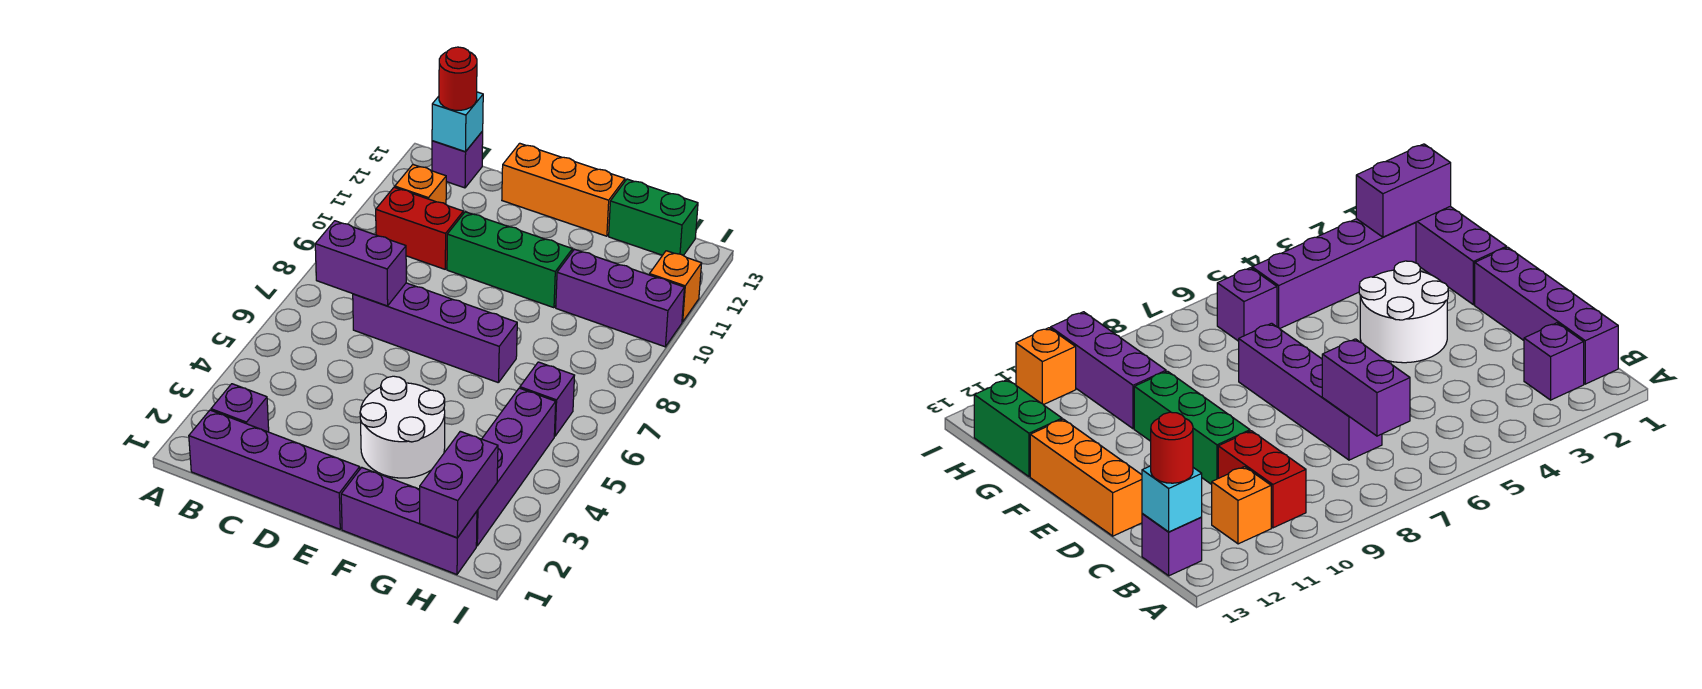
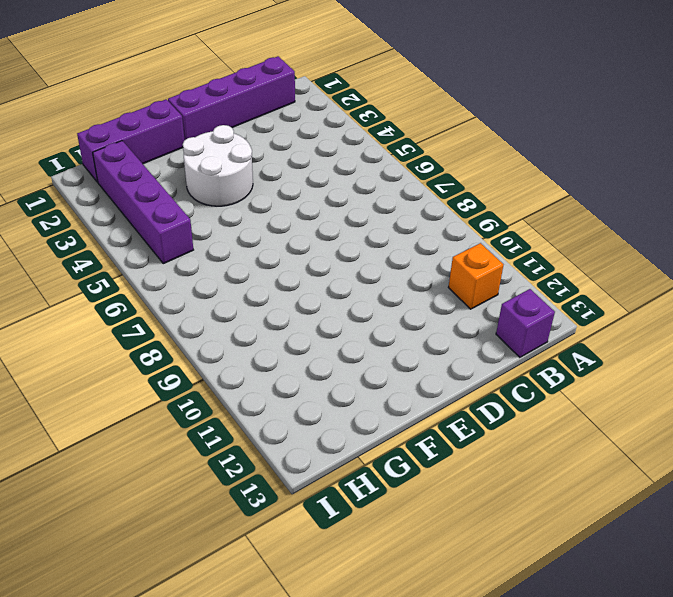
none -> purple brick B2 level 1
none -> red brick B10:C10 level 1
none -> purple brick C7:F7 level 1

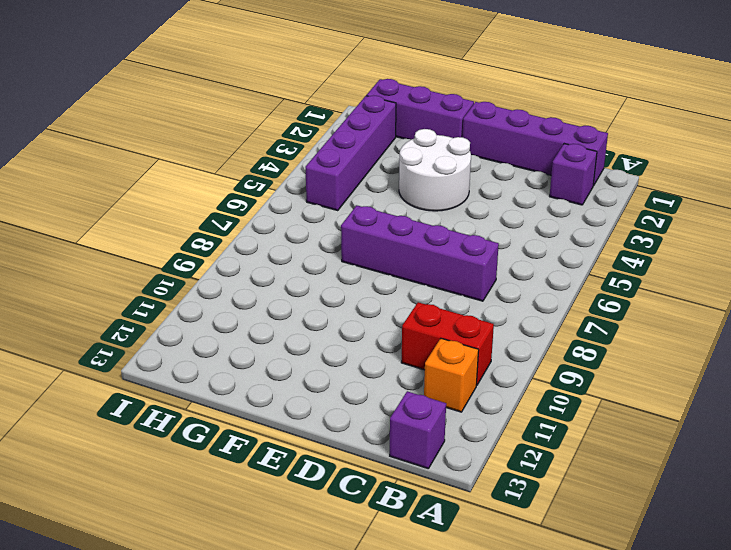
none -> green brick D10:F10 level 1
none -> orange brick D13:F13 level 1
none -> purple brick G10:I10 level 1

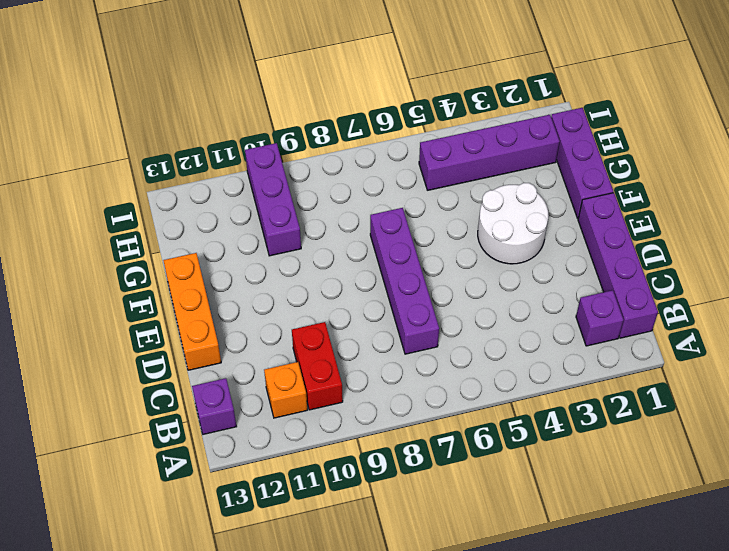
none -> green brick D10:F10 level 1
none -> green brick G13:H13 level 1
none -> purple brick H6 level 1

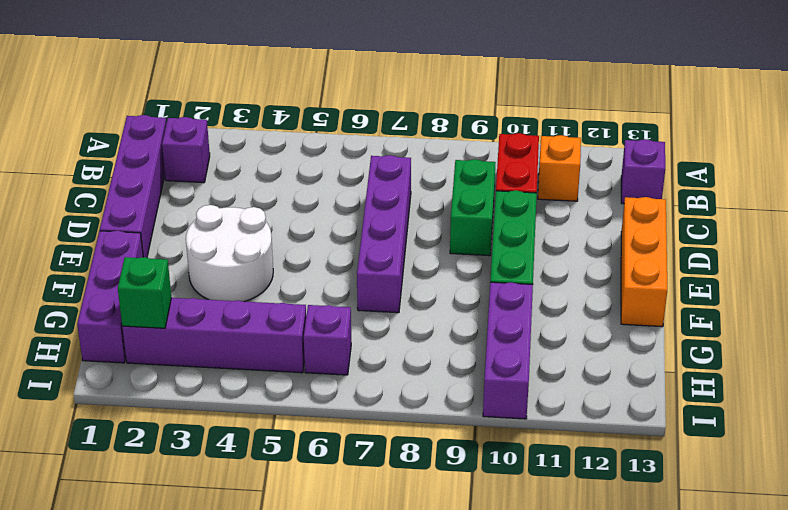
green brick C9:D9 level 1 -> green brick G13:H13 level 1
green brick H2 level 2 -> purple brick H1:H2 level 2
none -> orange brick I11 level 1
none -> purple brick B7:C7 level 2
none -> cyan brick B13 level 2

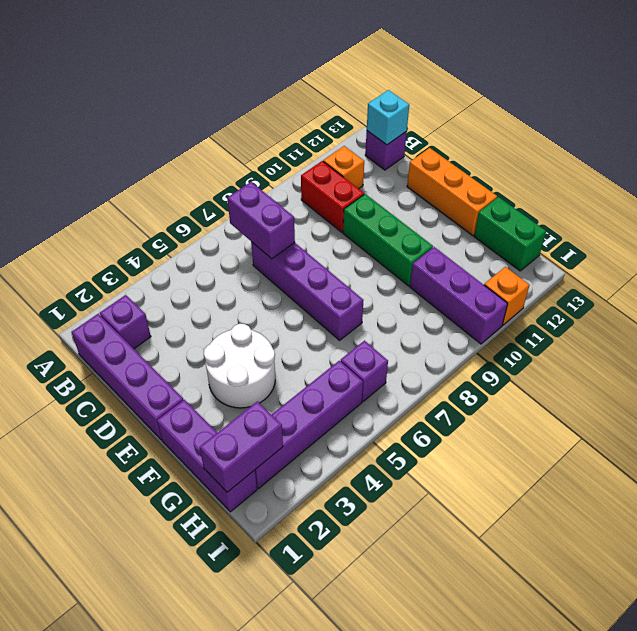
none -> red round brick B13 level 3

